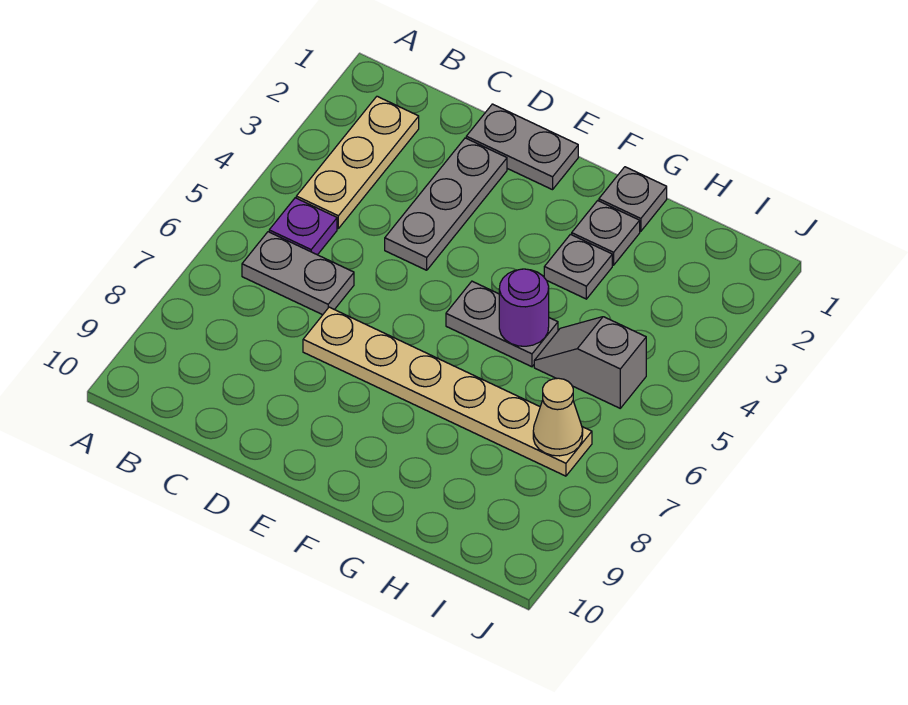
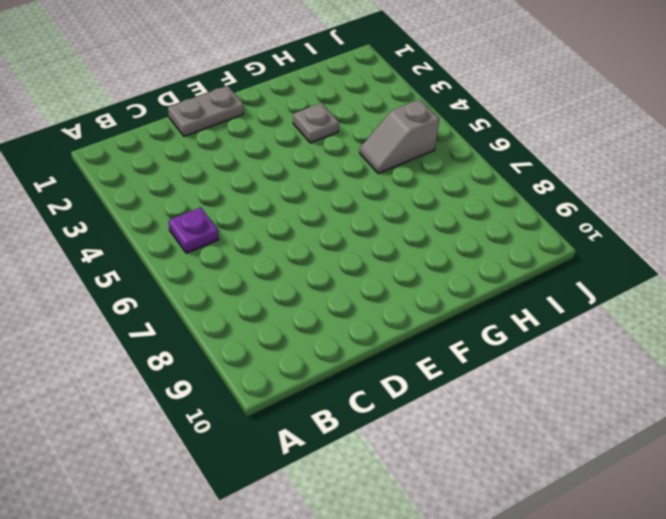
none -> tan plate B2:B4 level 1
none -> grey plate B6:C6 level 1
none -> grey plate D2:D4 level 1

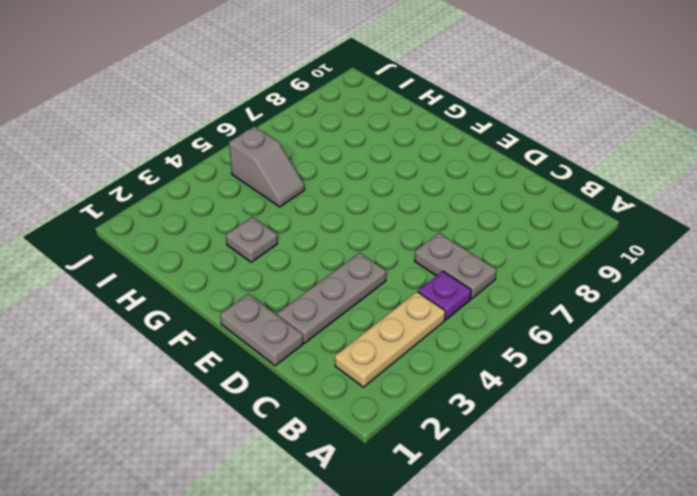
none -> tan plate D7:I7 level 1
none -> grey plate F5:G5 level 1
none -> grey plate G1 level 1

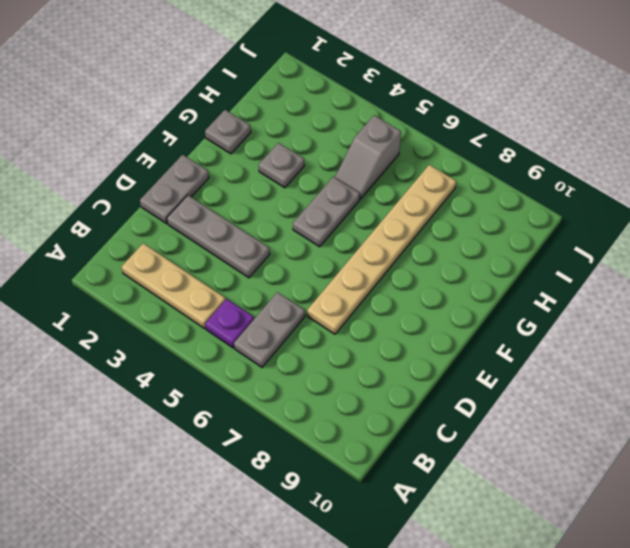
none -> grey plate G2 level 1
none -> purple round brick G5 level 2
none -> tan cone I7 level 2

